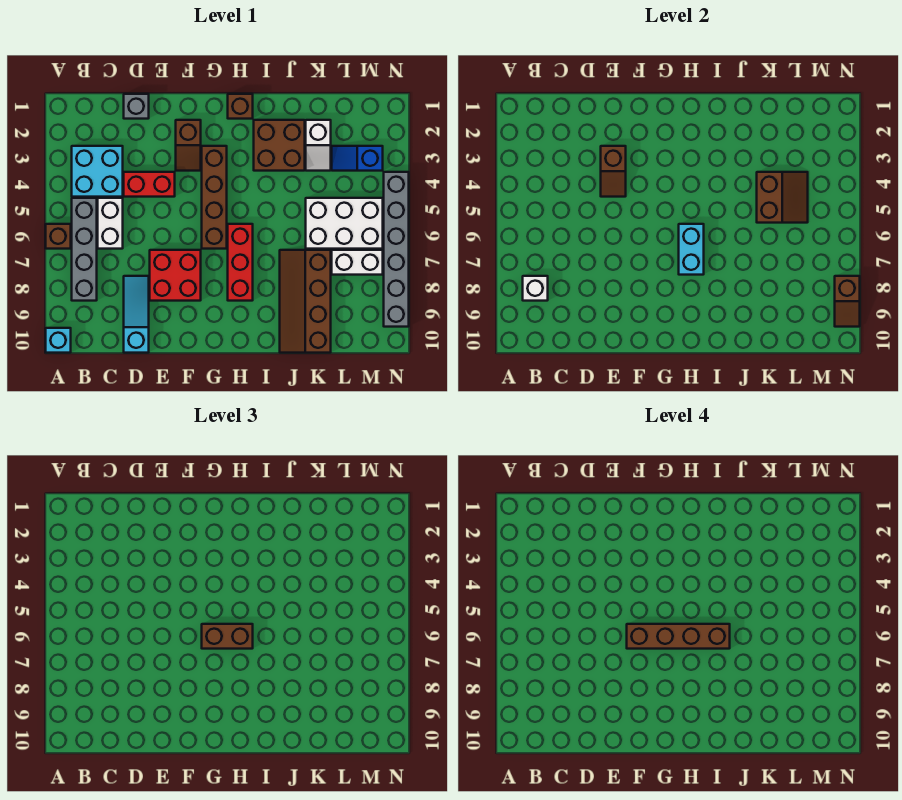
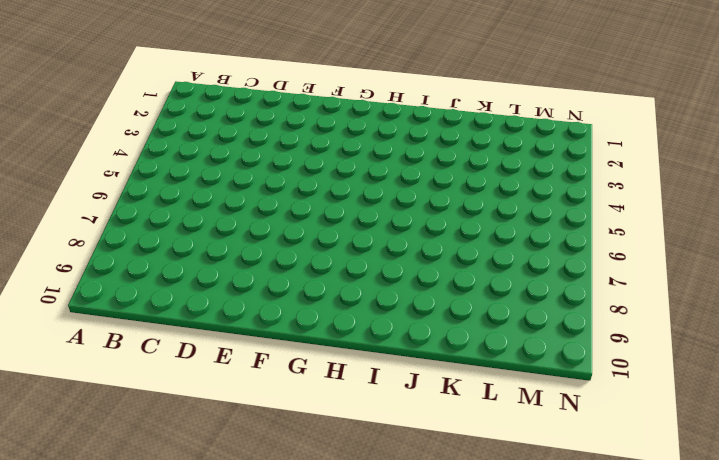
none -> brown brick A6 level 1
none -> cyan brick A10 level 1
none -> cyan brick B3:C4 level 1

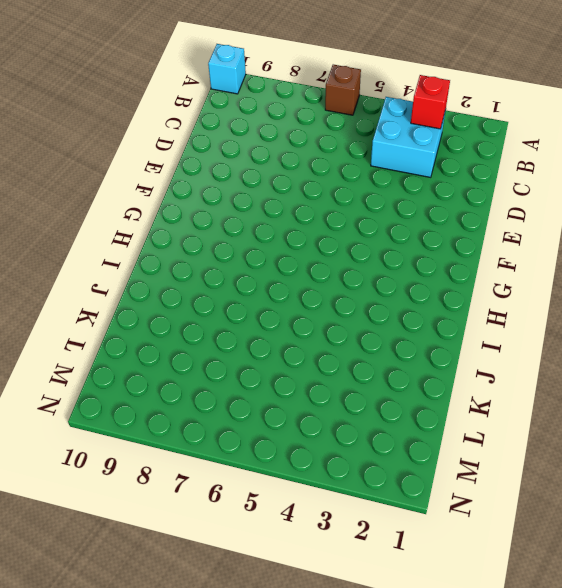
red brick B3 level 2 -> none
none -> grey brick B5:B8 level 1
none -> white brick C5:C6 level 1
none -> grey brick D1 level 1

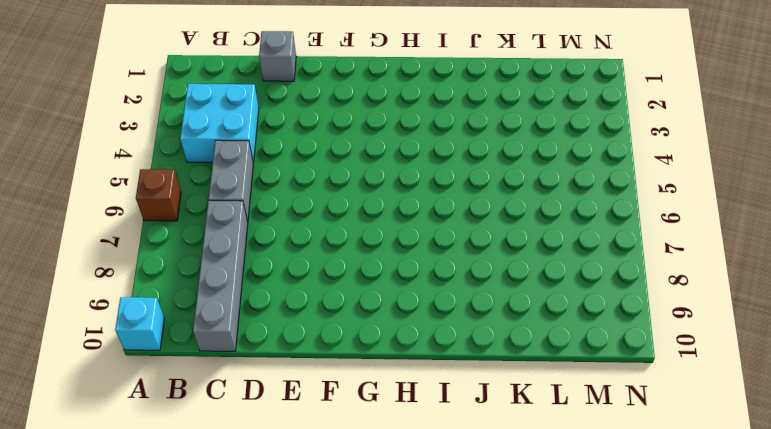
grey brick C5:C6 level 1 -> white brick C5:C6 level 1
grey brick C7:C10 level 1 -> grey brick B5:B8 level 1
none -> red brick D4:E4 level 1
none -> cyan slope D8:D10 level 1 top 10
none -> red brick E7:F8 level 1

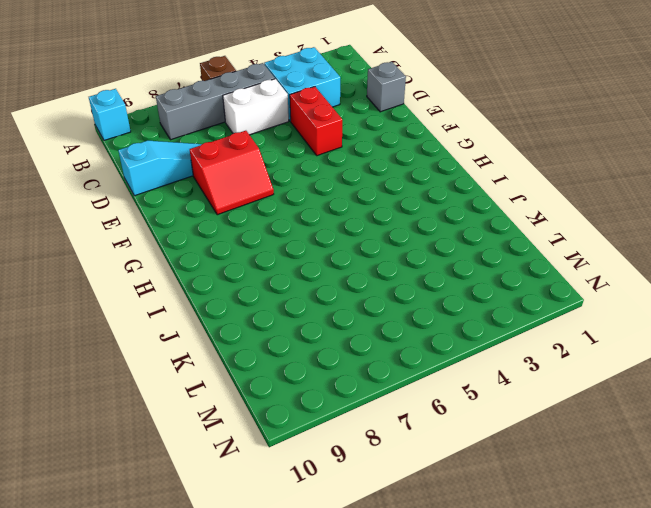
red slope E7:F8 level 1 top E -> red brick E7:F8 level 1
none -> brown slope F2:F3 level 1 top 2
none -> brown brick G3:G6 level 1
none -> brown brick H1 level 1

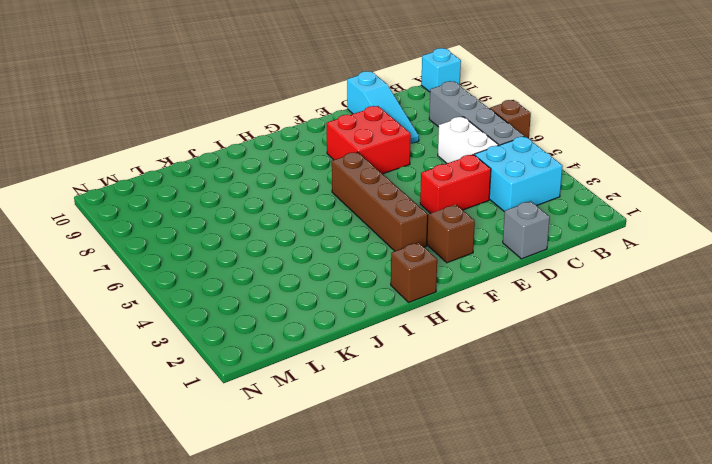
none -> red brick H6:H8 level 1
none -> brown brick I2:J3 level 1
none -> brown slope J7:K10 level 1 top K

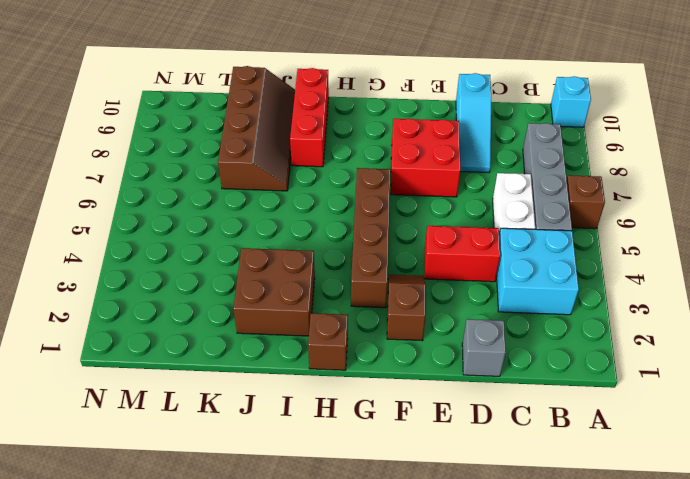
red brick I8:I10 level 1 -> red brick H6:H8 level 1
none -> white slope K2:K3 level 1 top 2
none -> white brick K5:M6 level 1
none -> blue slope L3:M3 level 1 top M

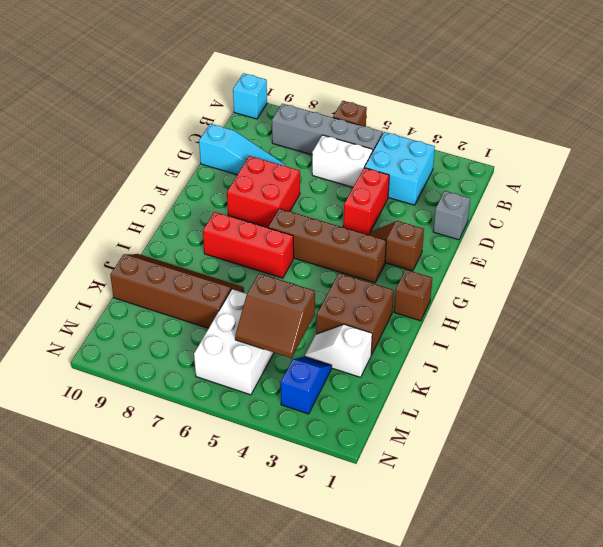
none -> white brick L7:M7 level 1
none -> grey brick N4:N9 level 1
none -> white brick B8 level 2

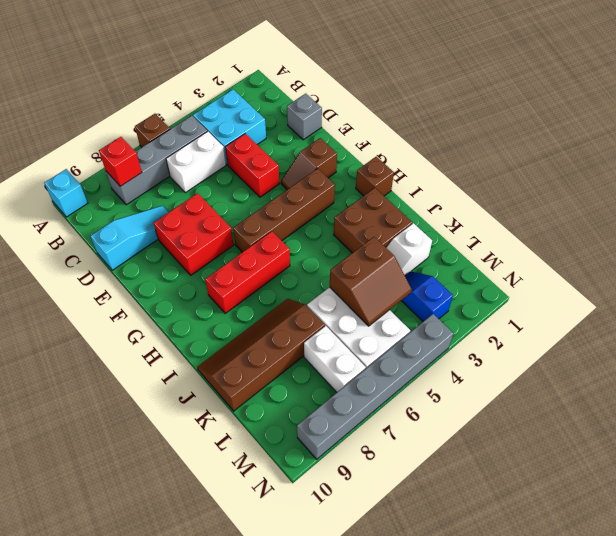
red brick B8 level 2 -> white brick B8 level 2
none -> brown slope E3:E4 level 2 top 3
none -> cyan brick H6:H7 level 2
none -> brown slope N8:N9 level 2 top 8

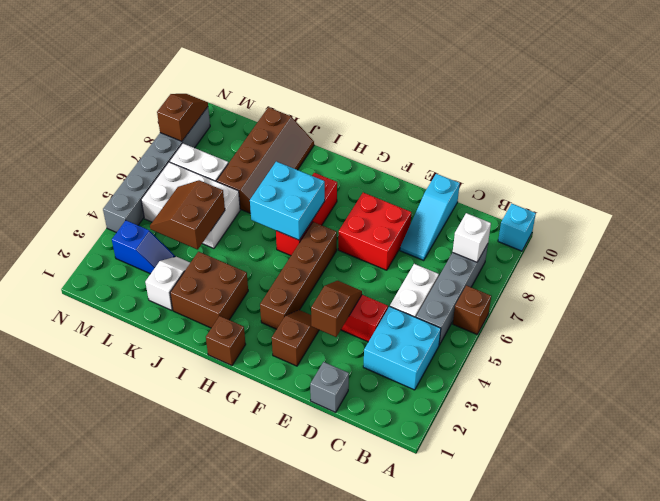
cyan brick H6:I7 level 2 -> cyan brick H6:H7 level 2
none -> brown brick G6:H6 level 3
none -> brown brick F6:I6 level 4

